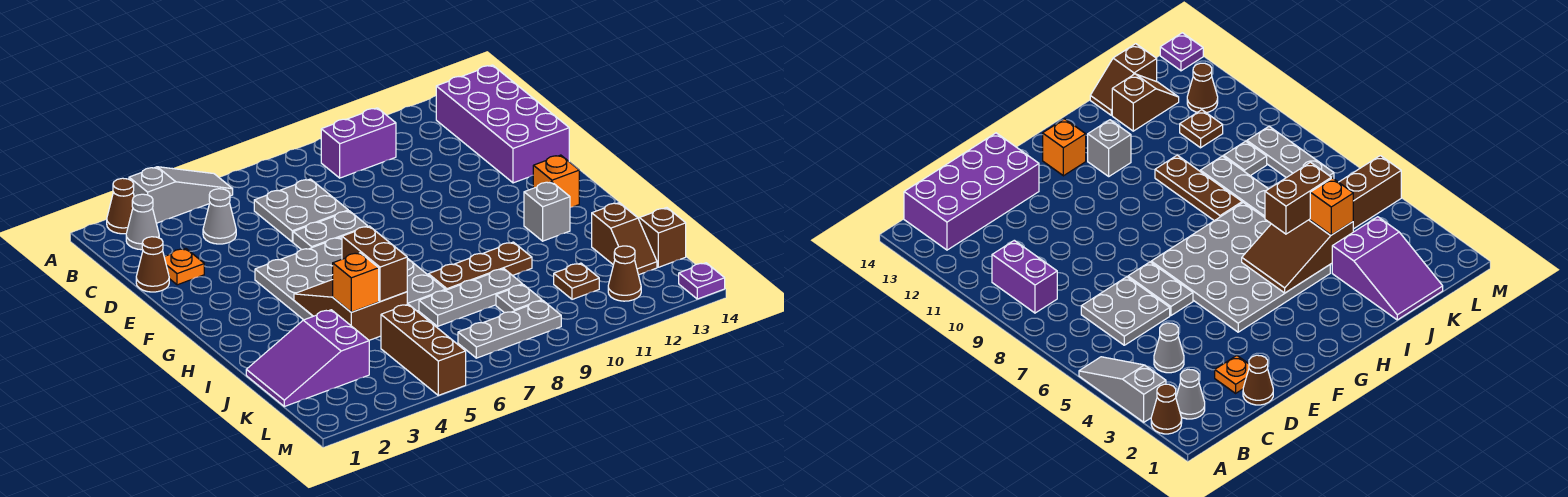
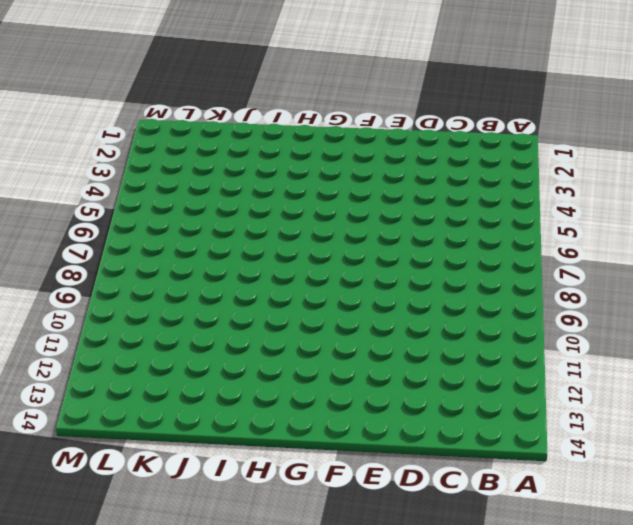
none -> brown cone A2 level 1
none -> grey slope A3:A5 level 1 top 3
none -> grey cone B2 level 1

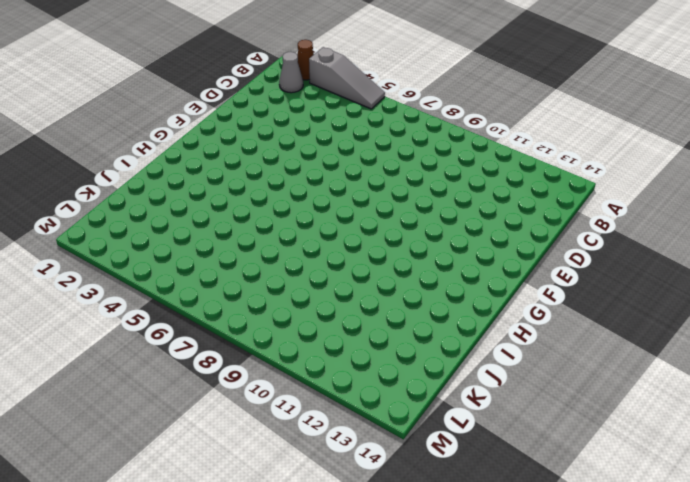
none -> purple brick B9:B10 level 1
none -> purple brick B13:E14 level 1
none -> grey cone C4 level 1

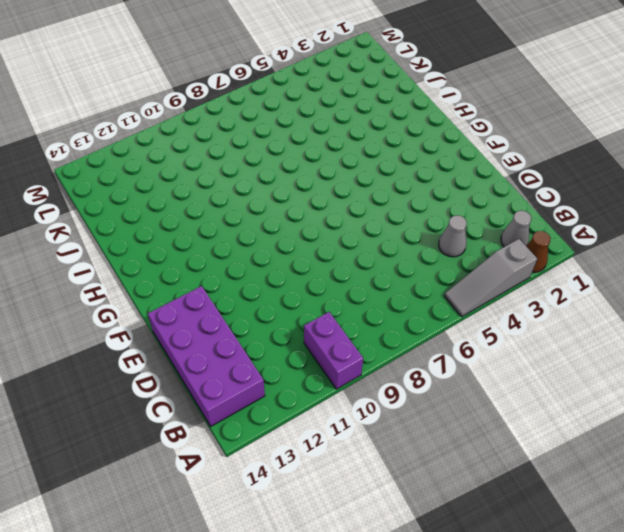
purple brick A10:B10 level 1 -> purple brick B9:B10 level 1
none -> grey plate C6:D7 level 1
none -> brown cone D1 level 1
none -> orange plate D2 level 1

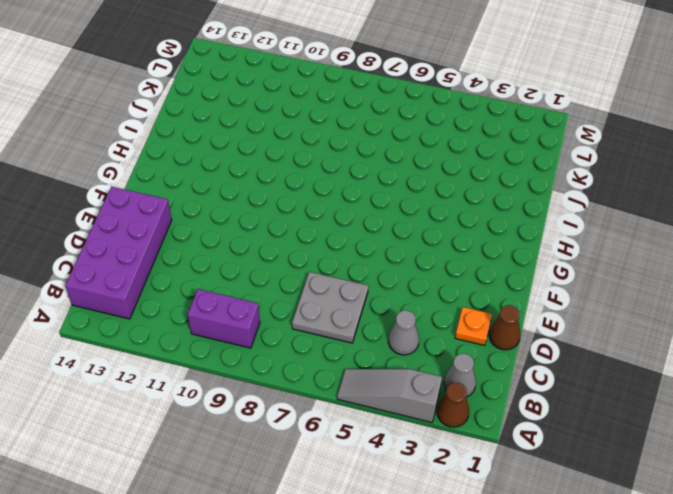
none -> grey plate E6:E7 level 1
none -> grey plate F4:I7 level 1
none -> orange brick G13 level 1

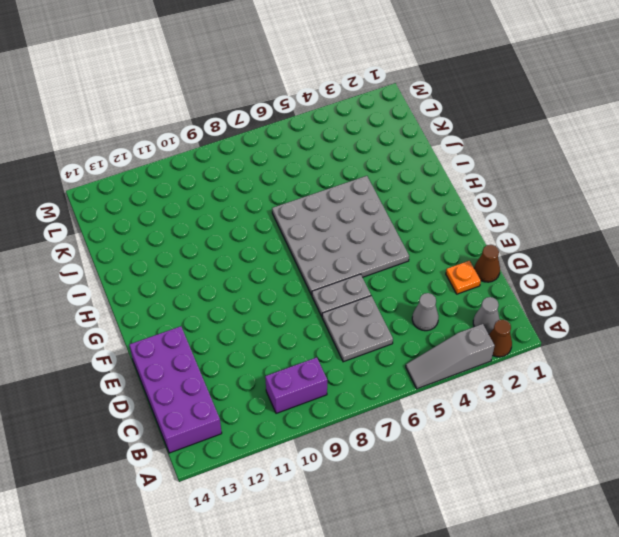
none -> orange brick G13 level 1
none -> grey brick H12 level 1
none -> brown plate I8:I10 level 1

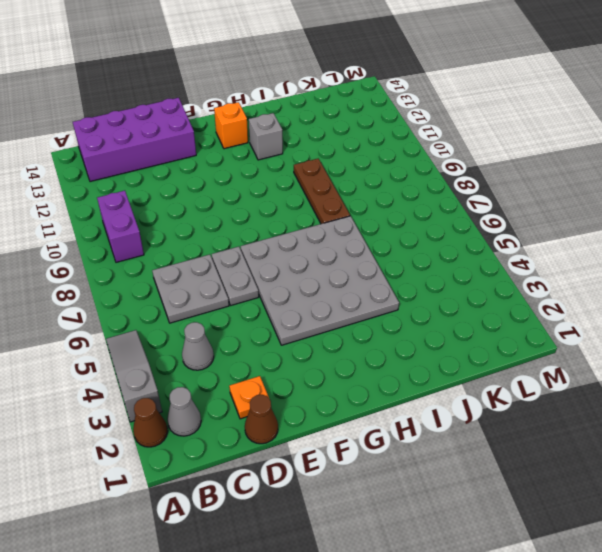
none -> purple slope J1:K3 level 1 top 3
none -> grey plate J7:J9 level 1
none -> brown slope J13:K13 level 1 top J

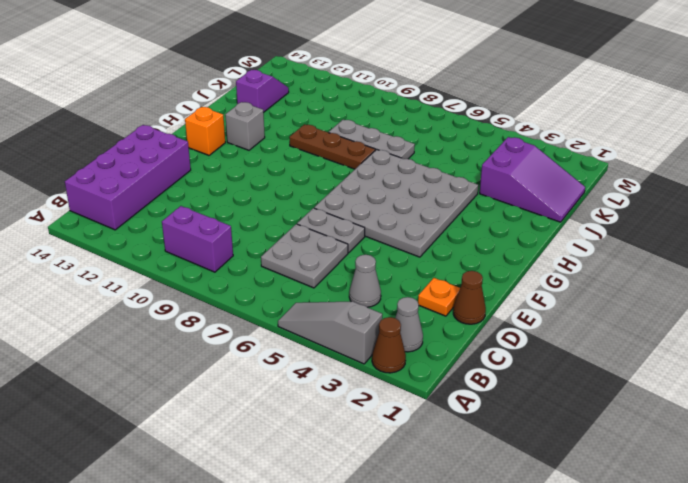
purple slope J13:K13 level 1 top J -> brown slope J13:K13 level 1 top J
none -> brown slope J14:K14 level 1 top K
none -> brown brick K5:M5 level 1
none -> grey plate K9 level 1

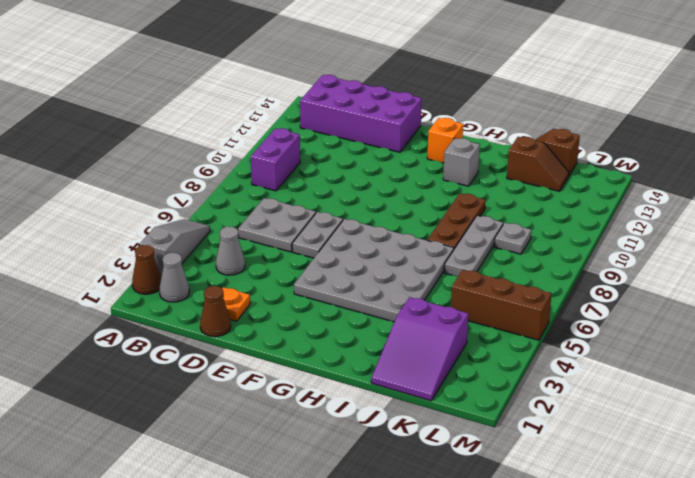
none -> brown plate K11 level 1
none -> grey plate L7:L9 level 1
none -> brown cone L12 level 1

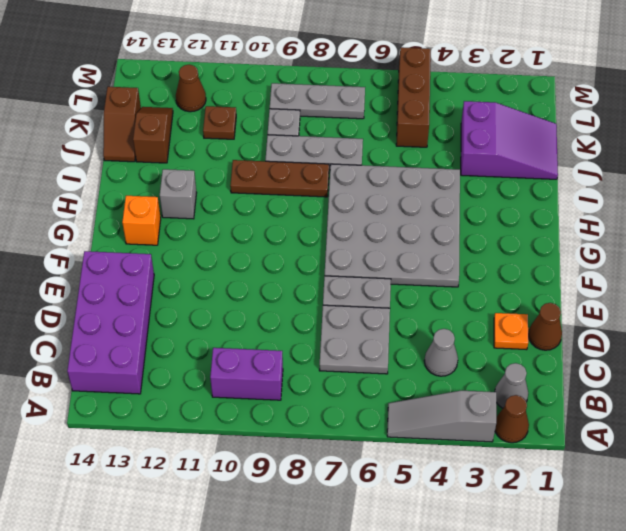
none -> purple plate M14 level 1
none -> brown slope H4:J5 level 2 top J
none -> brown brick I5:J5 level 3

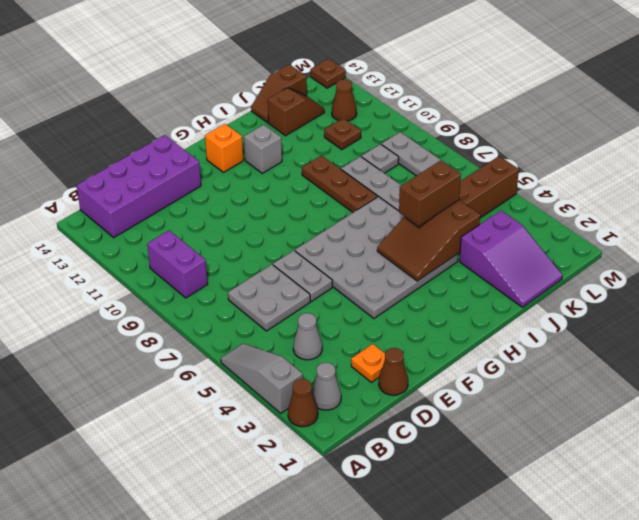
brown plate M14 level 1 -> purple plate M14 level 1
none -> orange brick J4 level 3

